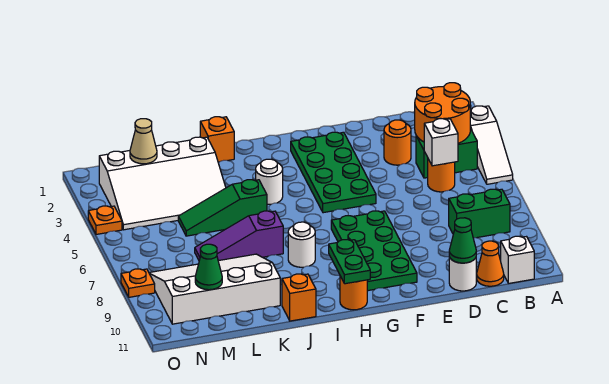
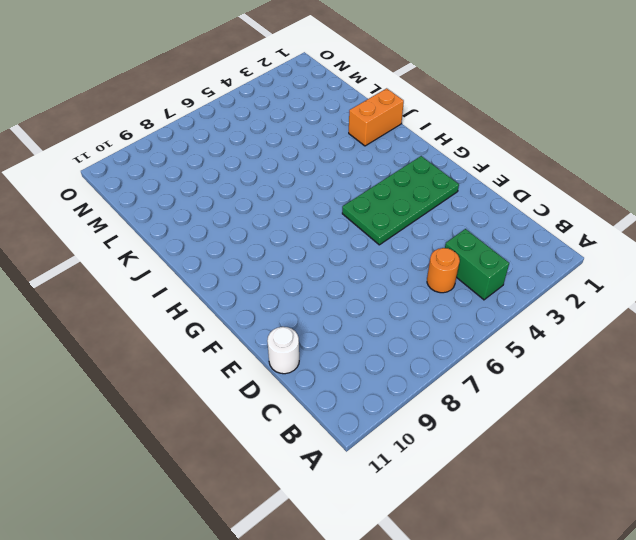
orange brick J1:J2 level 1 -> orange brick J1 level 1
none -> white slope A3:A5 level 1 top 3
none -> green brick B8:C8 level 1
none -> white brick B11 level 1

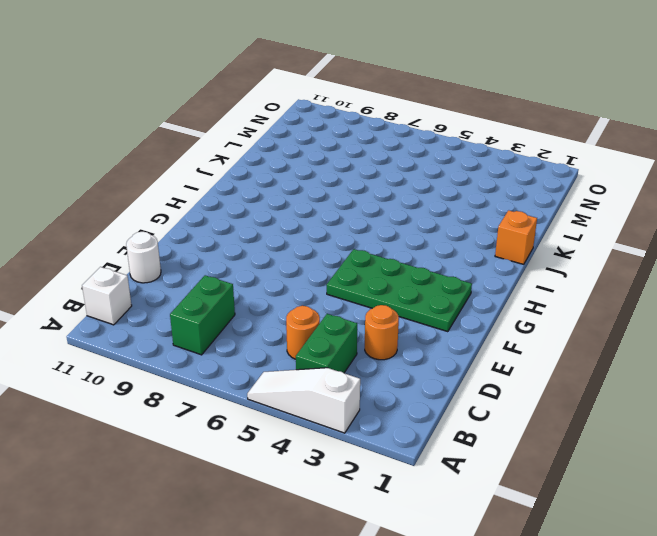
none -> orange cone C11 level 1
none -> green plate F7:G10 level 1
none -> orange round brick H11 level 1

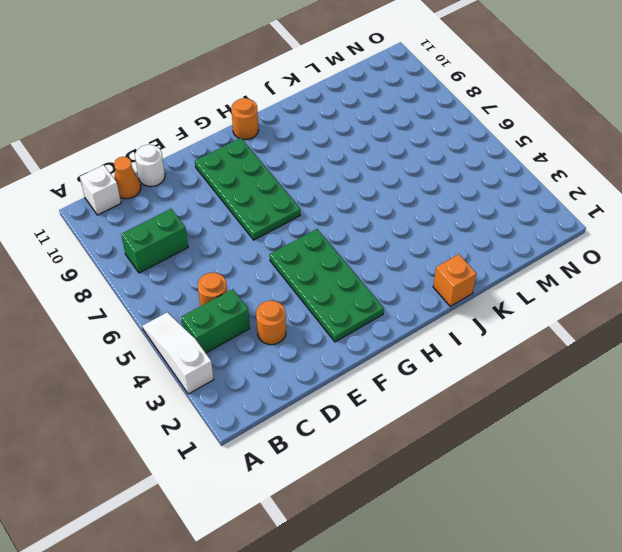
none -> white round brick I4 level 1
none -> white round brick I8 level 1
none -> green slope J5:L5 level 1 top J

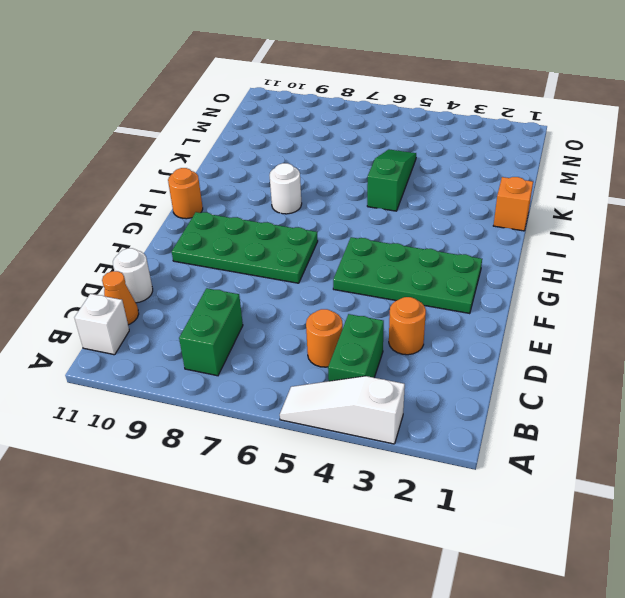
none -> white round brick I4 level 1
none -> purple slope J7:L7 level 1 top J
none -> orange brick J11 level 1

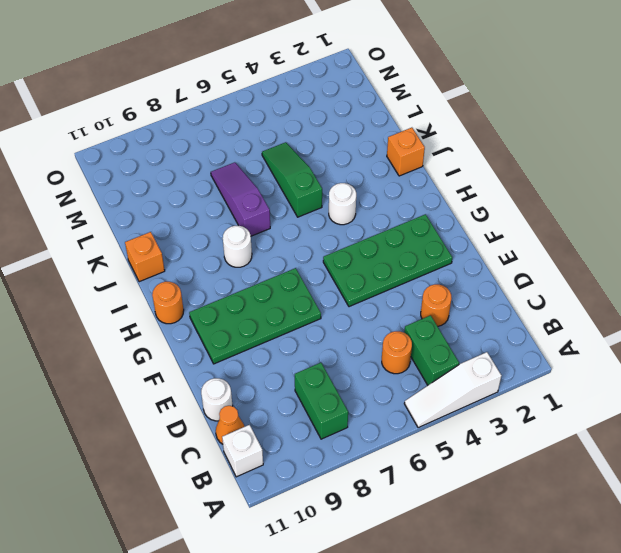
none -> white slope K2:N4 level 1 top 2
none -> white slope K8:N10 level 1 top 10
none -> orange plate O4 level 1

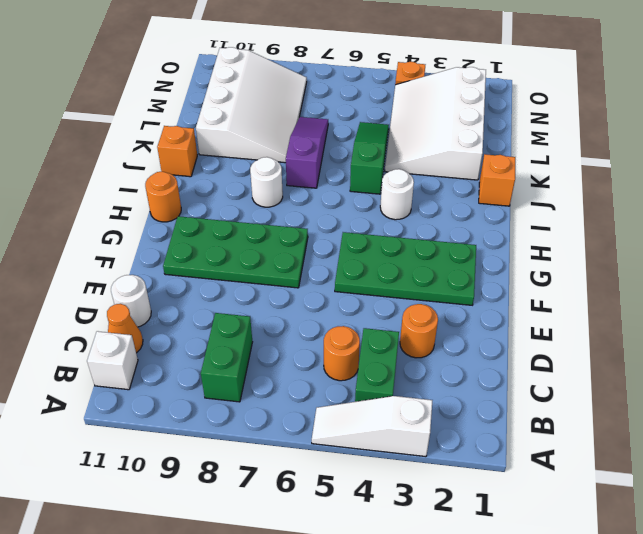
none -> orange plate O8 level 1
none -> orange round brick B3:C4 level 2
none -> white brick C5 level 2

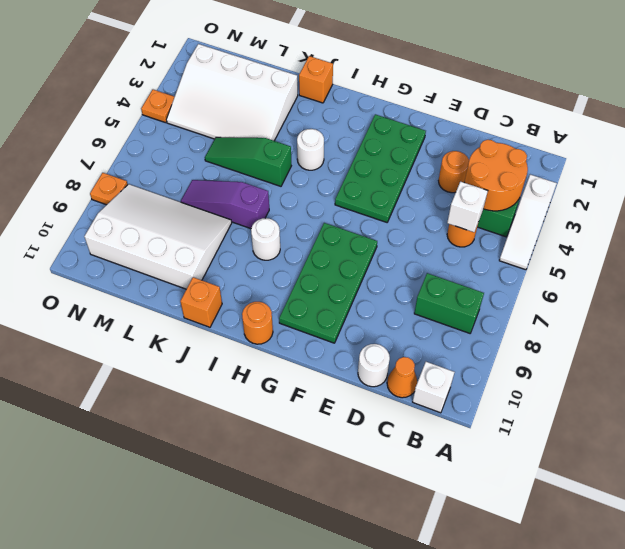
none -> green cone D11 level 2
none -> green plate H10:H11 level 2
none -> tan cone M2 level 2

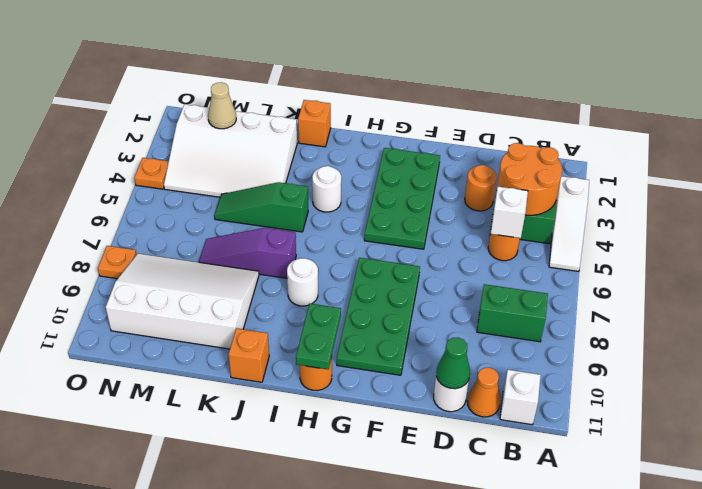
none -> green cone M10 level 2

